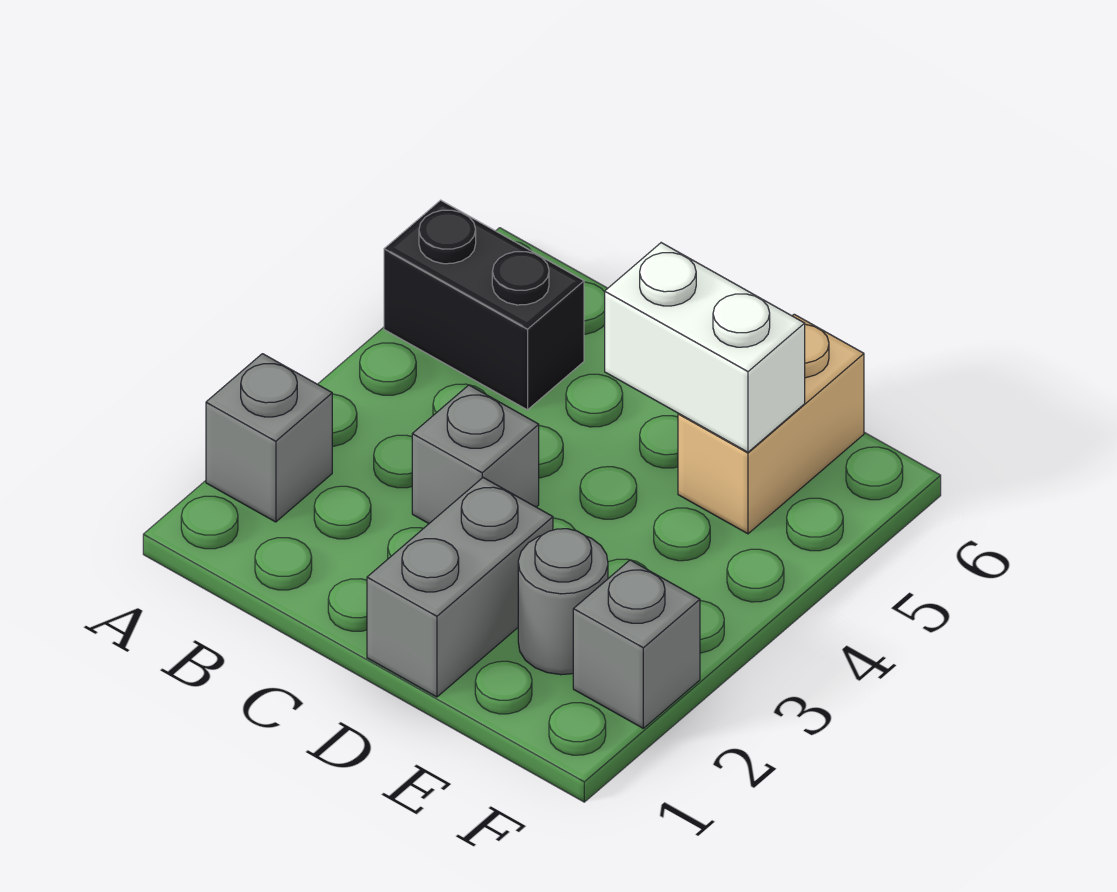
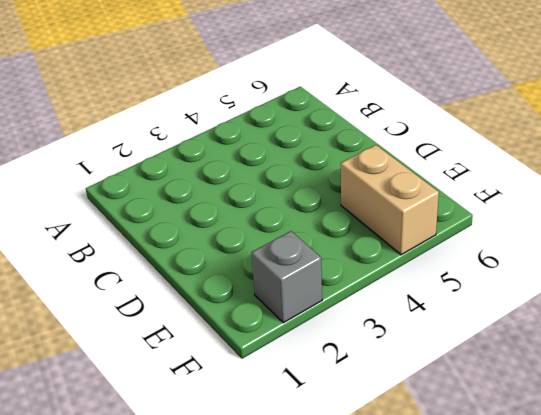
tan brick E5:F5 level 1 -> tan brick E5:E6 level 1
none -> grey brick A2 level 1
none -> black brick A5:B5 level 1

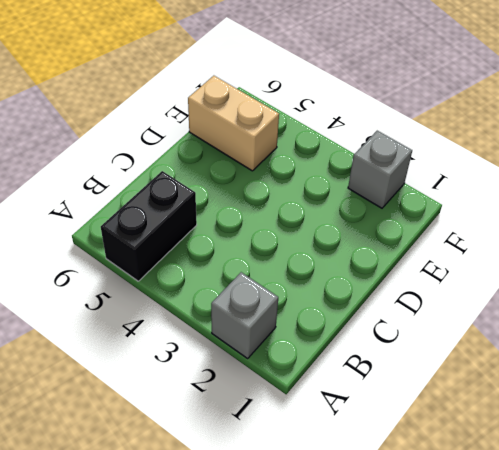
none -> grey brick C3 level 1
none -> grey brick D1:D2 level 1

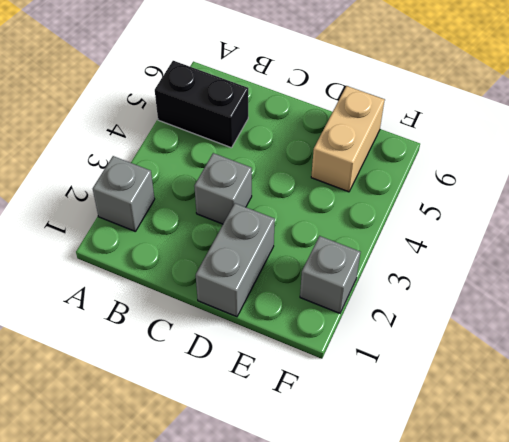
none -> grey round brick E2 level 1
none -> white brick D5:E5 level 2

